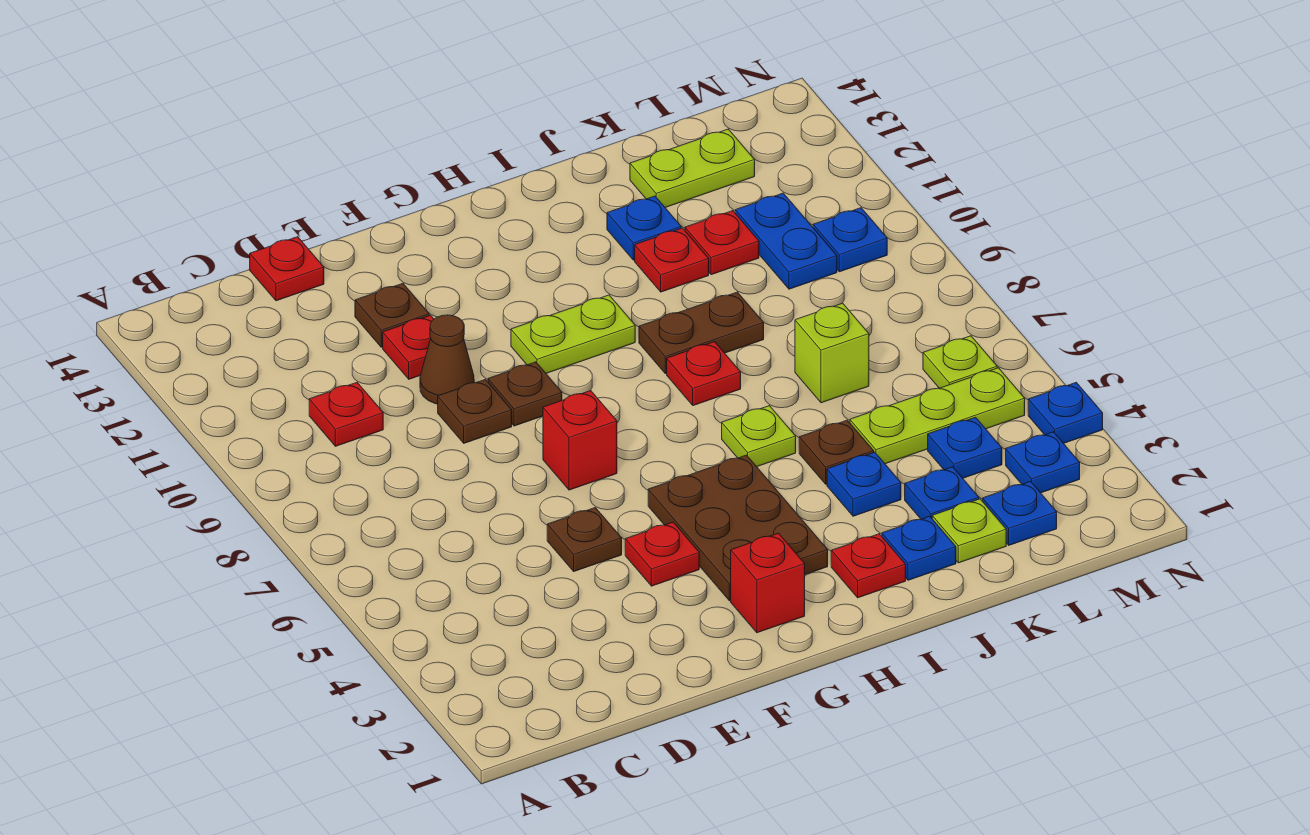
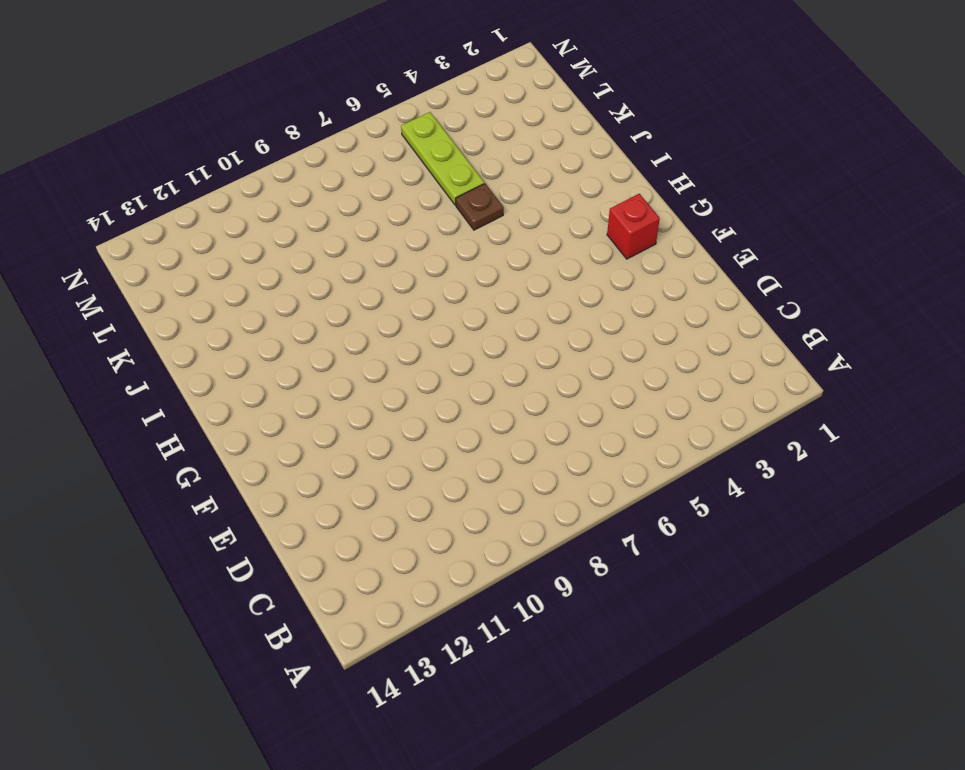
none -> red plate C10 level 1
none -> red plate D14 level 1
none -> brown plate E5 level 1
none -> brown plate E9 level 1

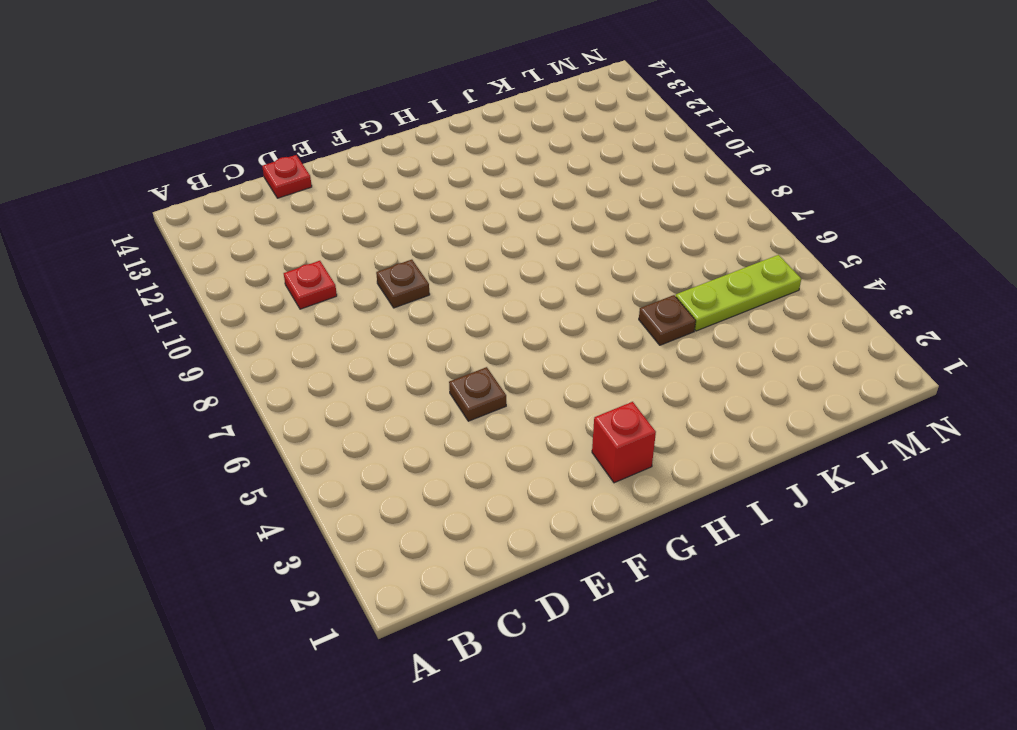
none -> brown cone E10 level 1
none -> red plate E11 level 1
none -> brown plate E12 level 1
none -> red plate F4 level 1

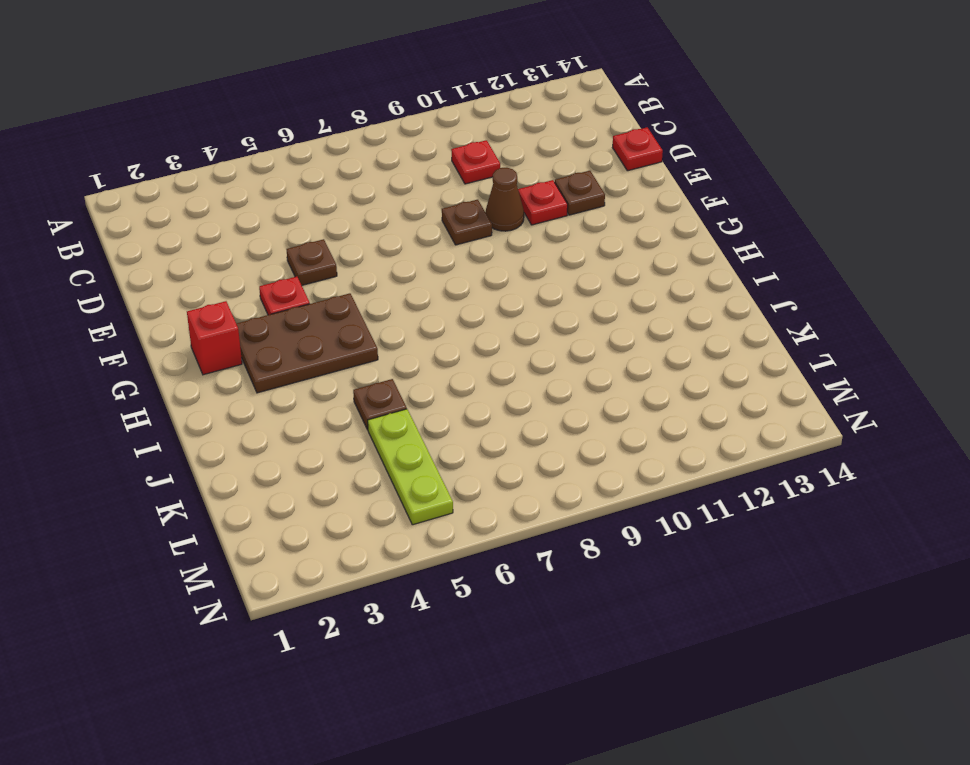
none -> red brick F7 level 1
none -> brown plate F9 level 1
none -> lime plate G10:H10 level 1
none -> red plate I2 level 1

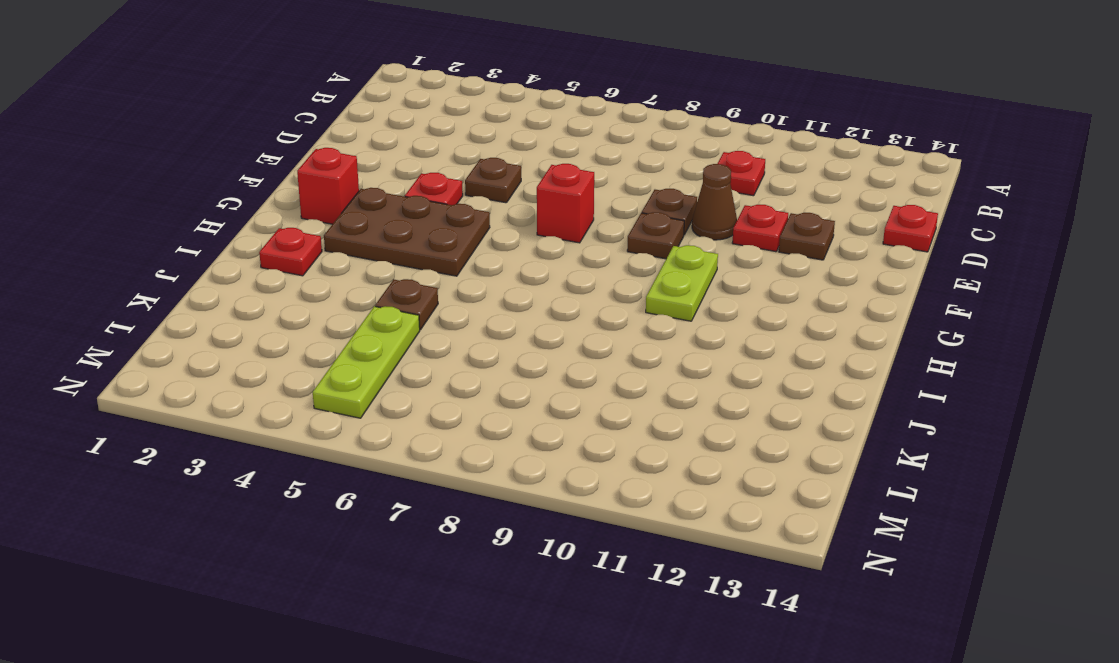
none -> lime plate I6 level 1
none -> red plate I8 level 1
none -> brown plate I9:J9 level 1
none -> blue plate J2 level 1

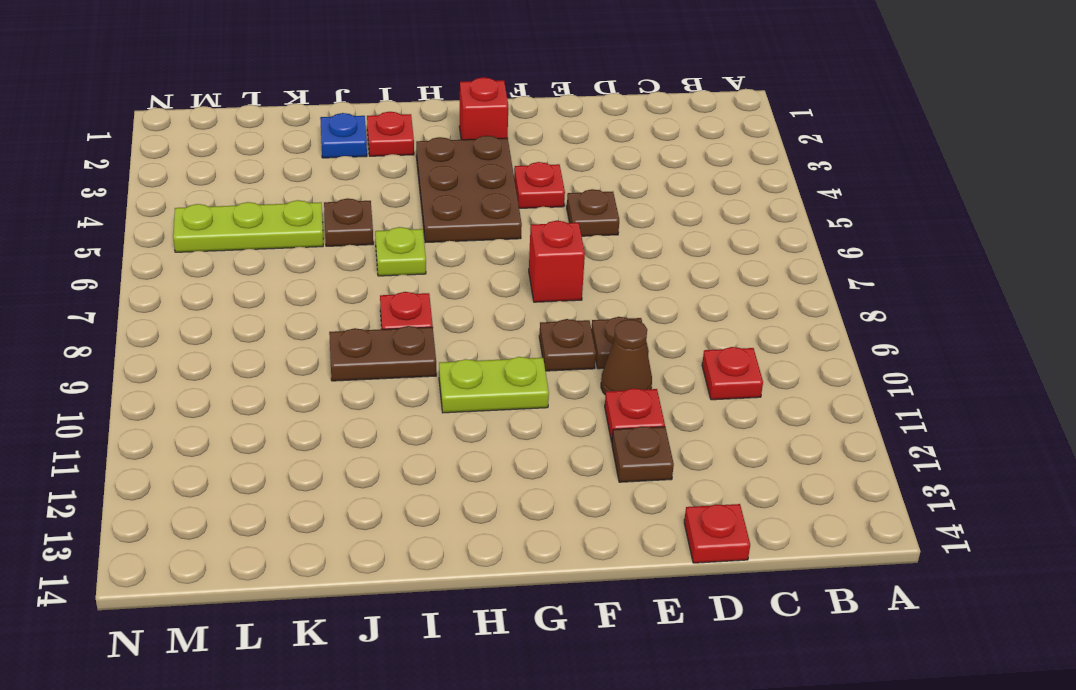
none -> blue plate J4 level 1
none -> red plate J11 level 1
none -> blue plate J12 level 1
none -> lime plate K2 level 1

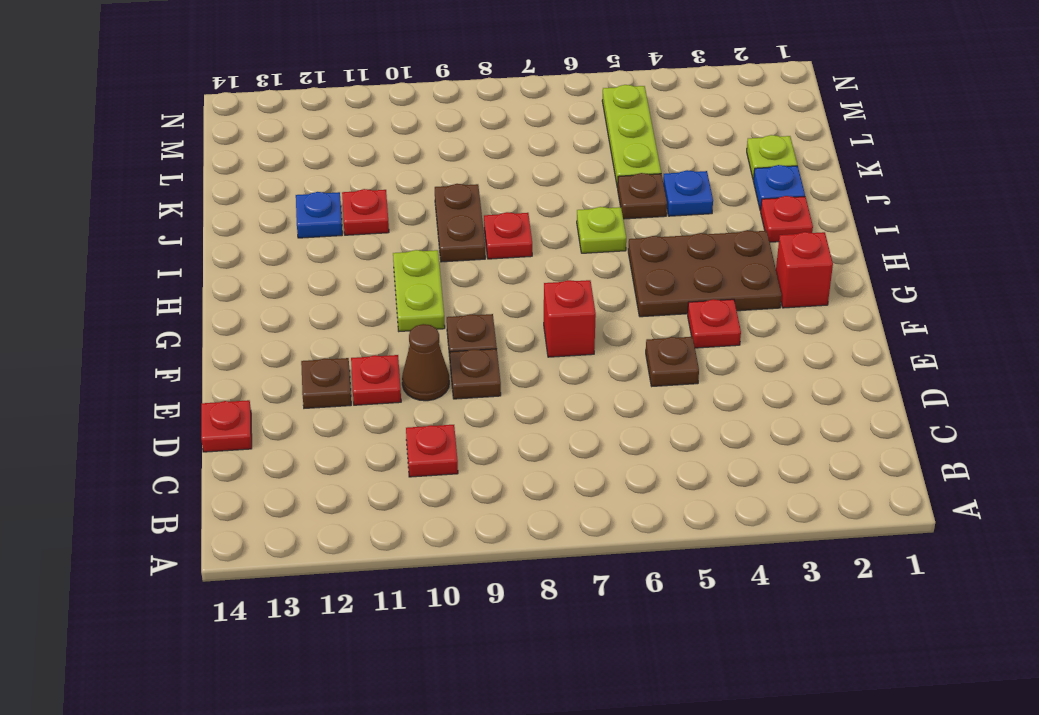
none -> blue plate K3 level 1
none -> lime brick K7 level 1
none -> red plate K11 level 1
none -> lime plate K13:L13 level 1

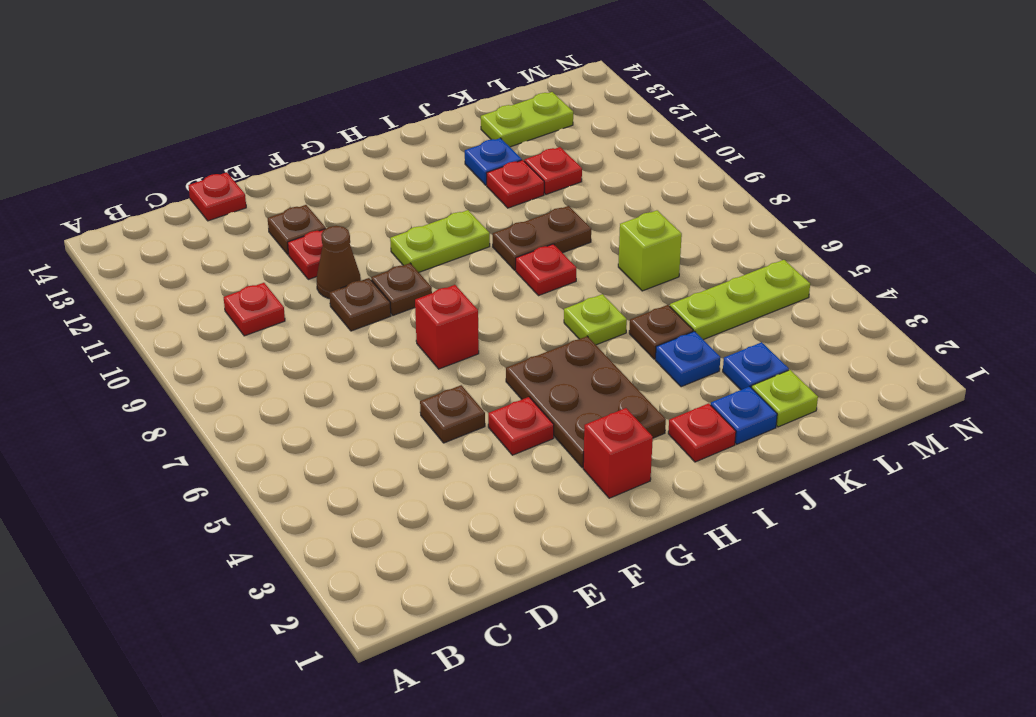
none -> blue plate L2 level 1
none -> blue plate L4 level 1
none -> blue plate L10:L11 level 1
none -> blue plate M3 level 1

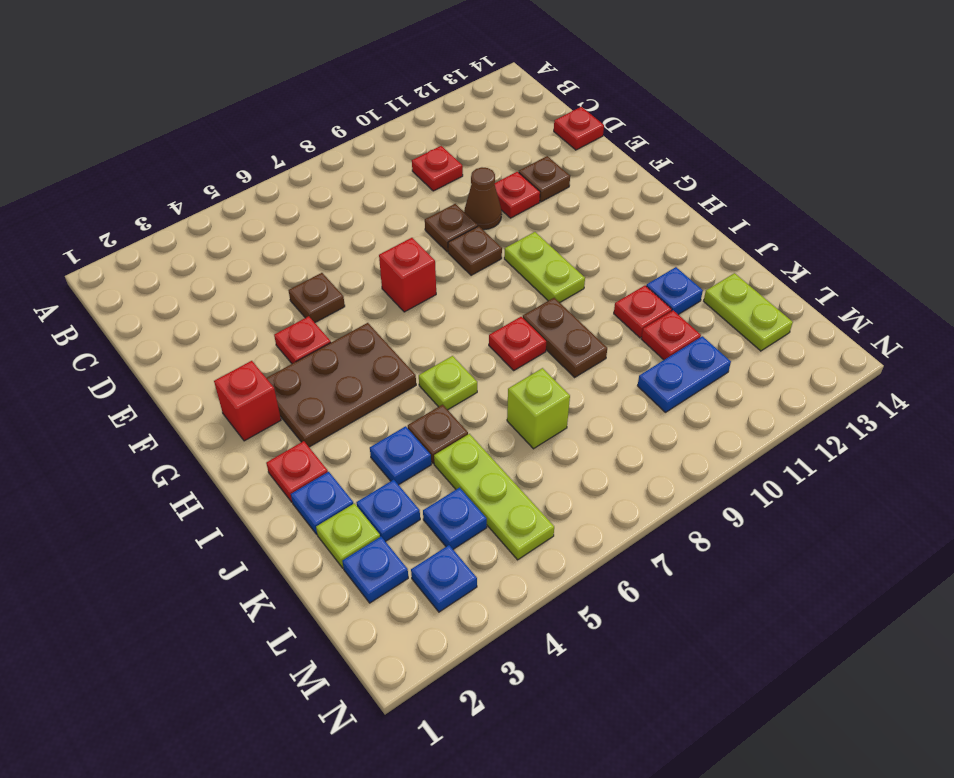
none -> lime plate M6 level 1
none -> blue plate M10 level 1
none -> blue plate N4 level 1

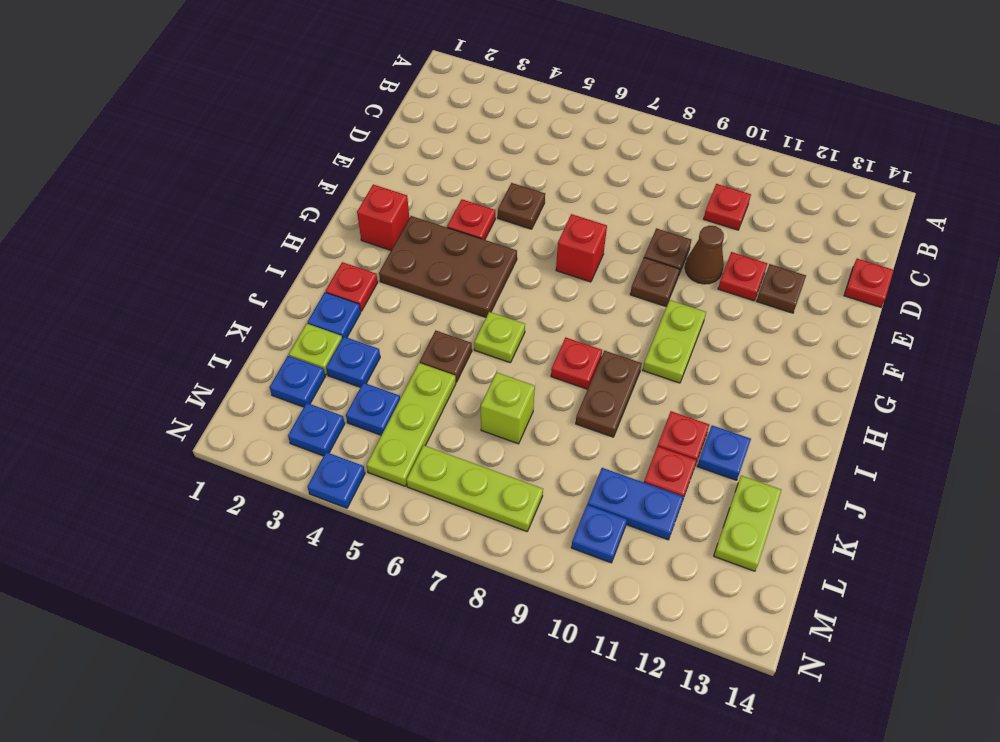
lime plate M6:M8 level 1 -> lime plate M6 level 1
none -> blue plate J4 level 1

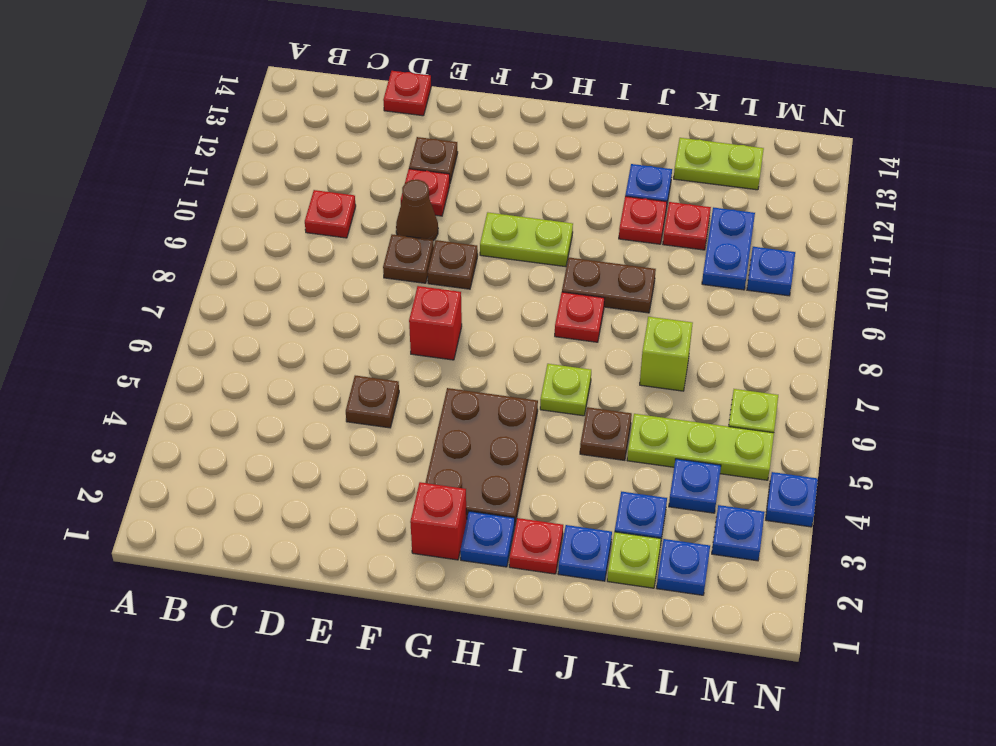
blue plate H2 level 1 -> blue plate J4 level 1
none -> red plate F4 level 1

